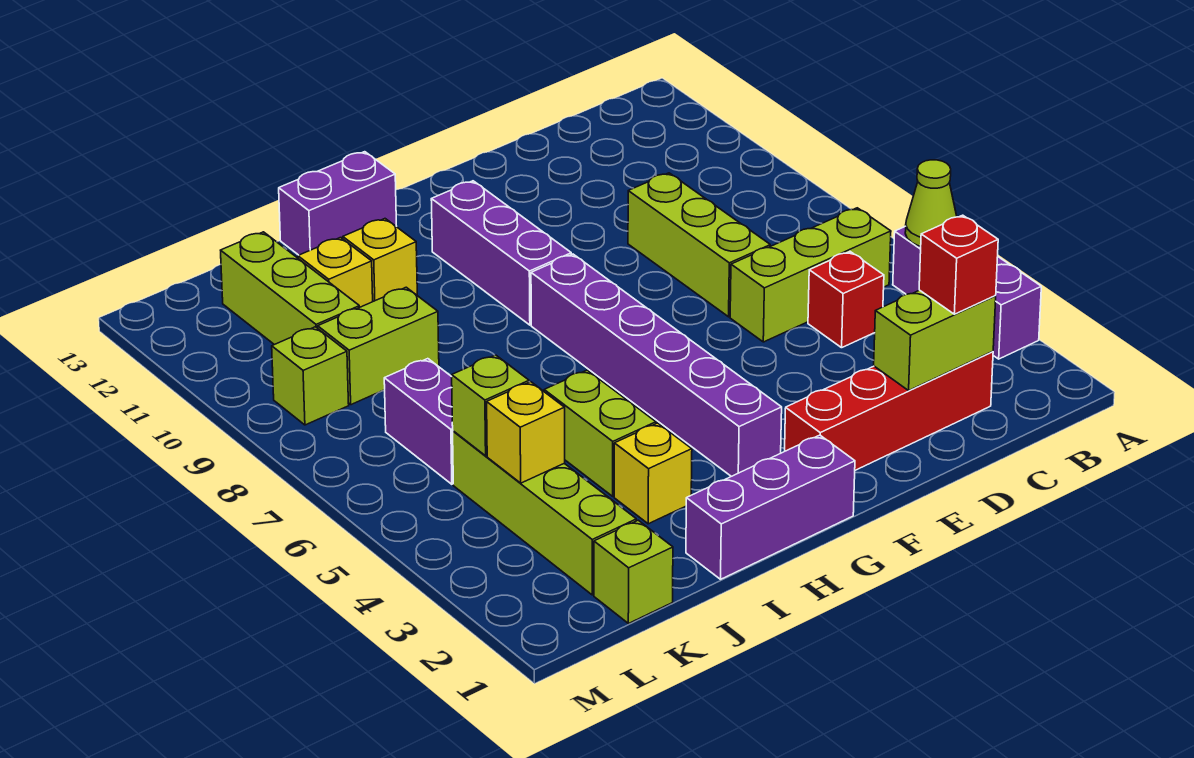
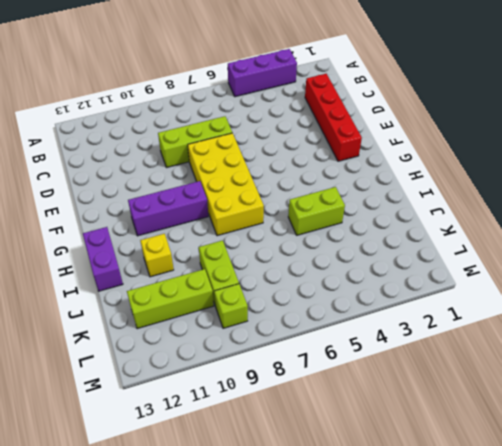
yellow brick E7:H8 level 1 -> purple brick G3:G8 level 1
none -> lime brick B6:D6 level 1
none -> red brick C5 level 1
none -> purple brick G1:I1 level 1

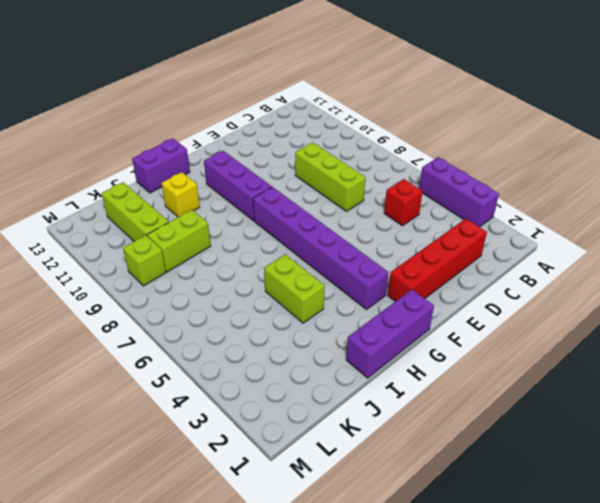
none -> lime brick B6:D6 level 1
none -> yellow brick I3 level 1
none -> yellow brick J11 level 1

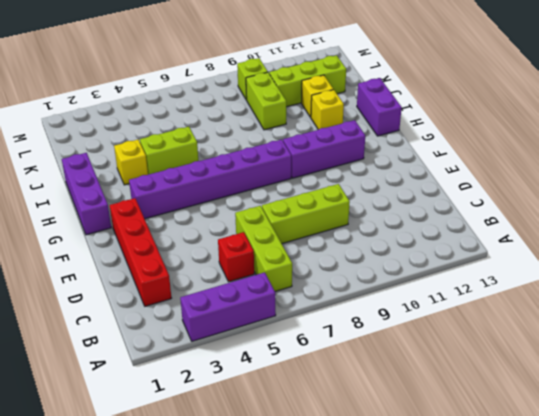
none -> lime brick K1 level 1
none -> lime brick K2:K5 level 1
none -> purple brick K6:K7 level 1

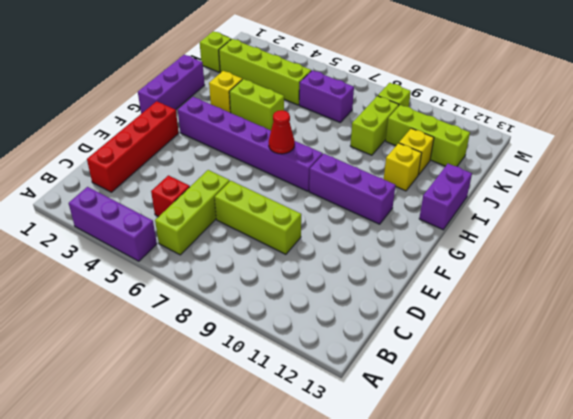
red cone G7 level 2 -> none
none -> lime cone A5 level 2
none -> lime brick C2:D2 level 2
none -> yellow brick K4 level 2

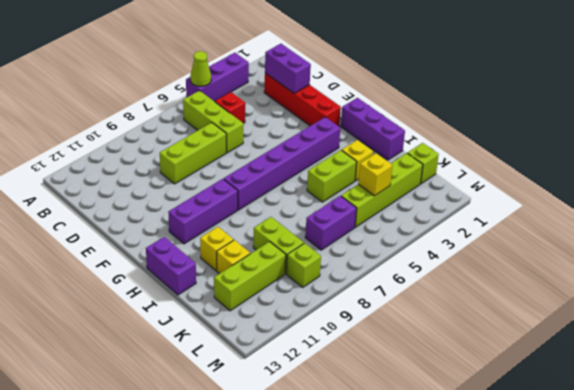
purple brick C2:D2 level 2 -> lime brick C2:D2 level 2
none -> lime brick K5 level 2
none -> red brick C2 level 3

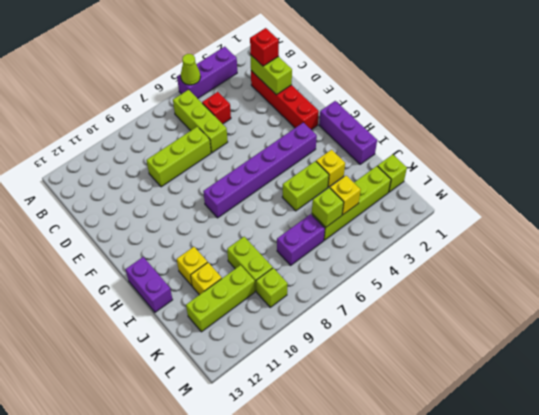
none -> purple brick G9:G11 level 1

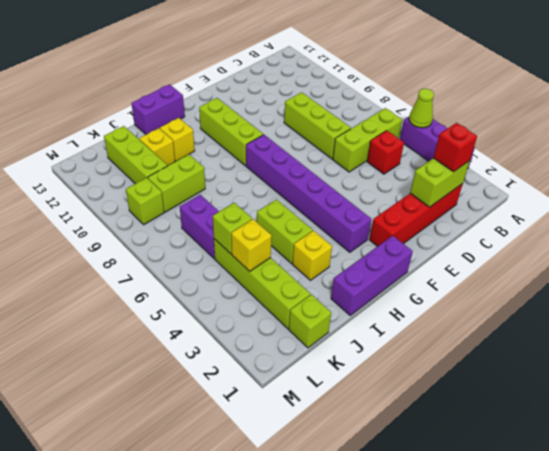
lime brick G9:G11 level 1 -> purple brick G9:G11 level 1

